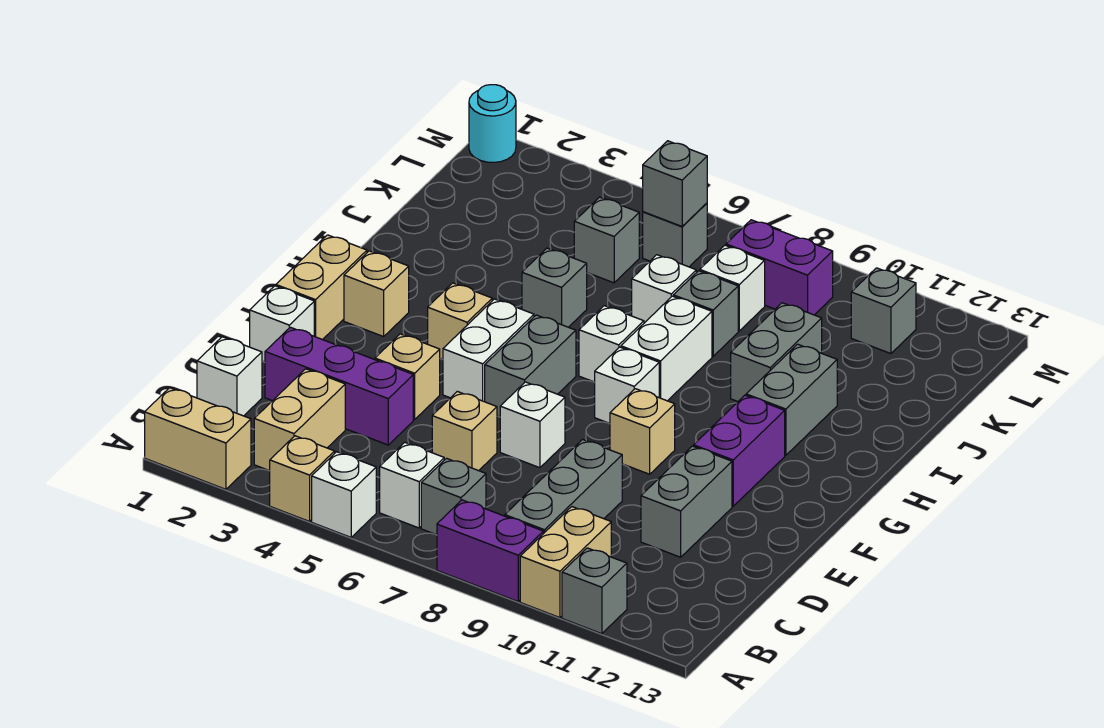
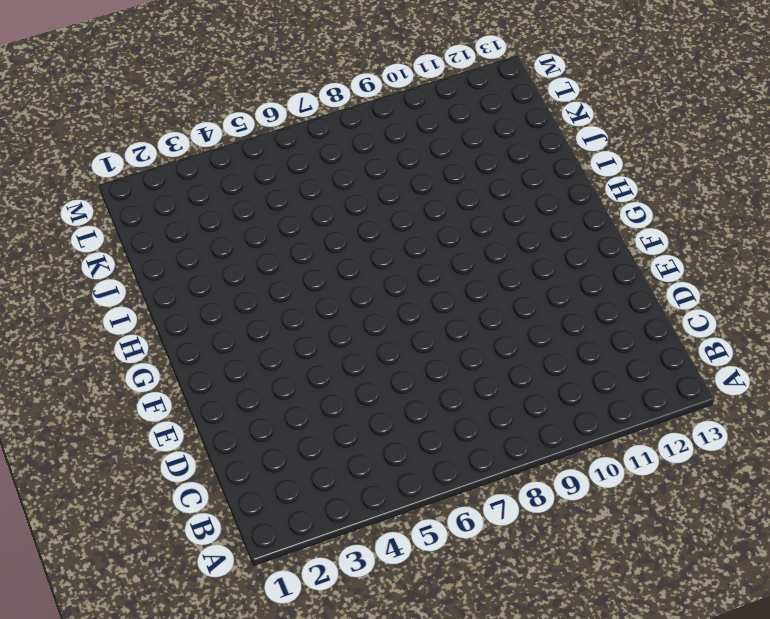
none -> tan brick A1:A2 level 1
none -> tan brick A4 level 1
none -> white brick A5 level 1
none -> purple brick A8:A9 level 1

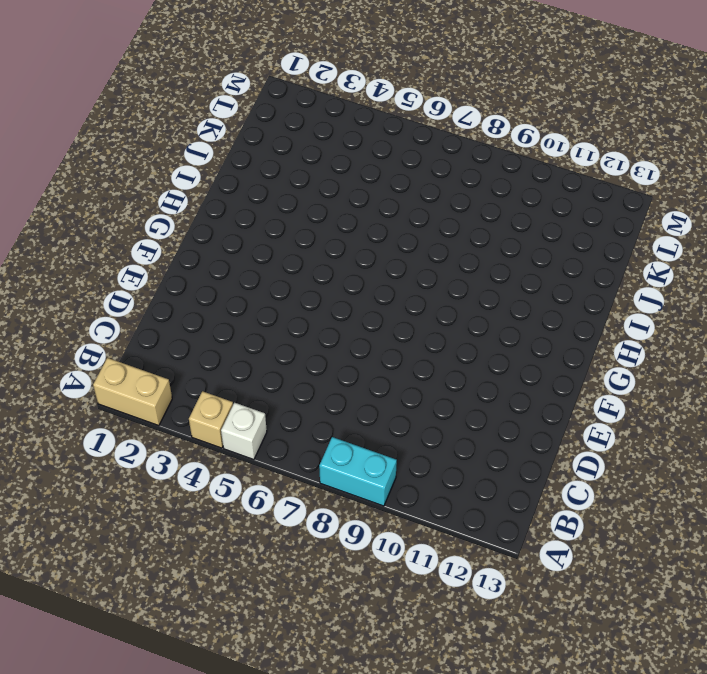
cyan brick A8:A9 level 1 -> purple brick A8:A9 level 1
none -> tan brick A10:B10 level 1
none -> grey brick A11 level 1
none -> tan brick B3:C3 level 1
none -> white brick B6 level 1

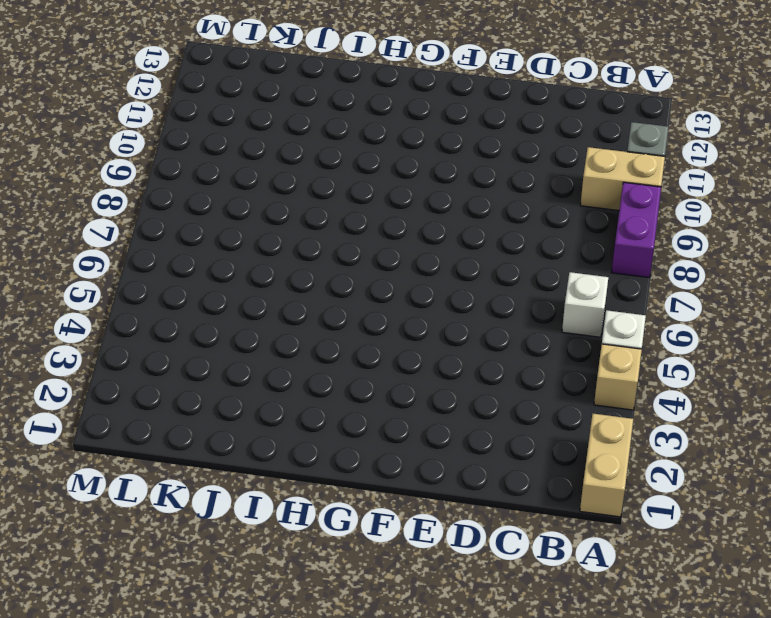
none -> tan brick B3:C3 level 1
none -> grey brick B7 level 1
none -> grey brick B9:D9 level 1
none -> white brick C1 level 1

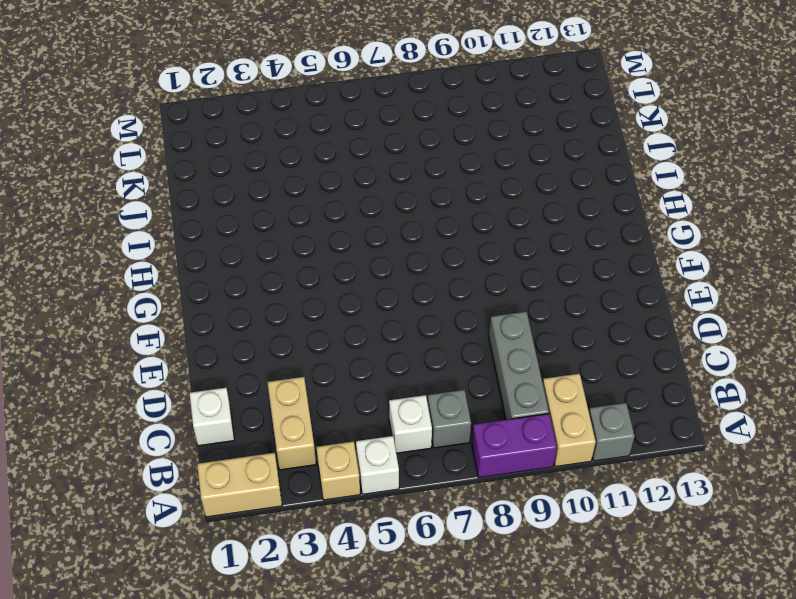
none -> purple brick D2:D4 level 1
none -> tan brick D6 level 1
none -> grey brick D11:E11 level 1
none -> white brick E1 level 1

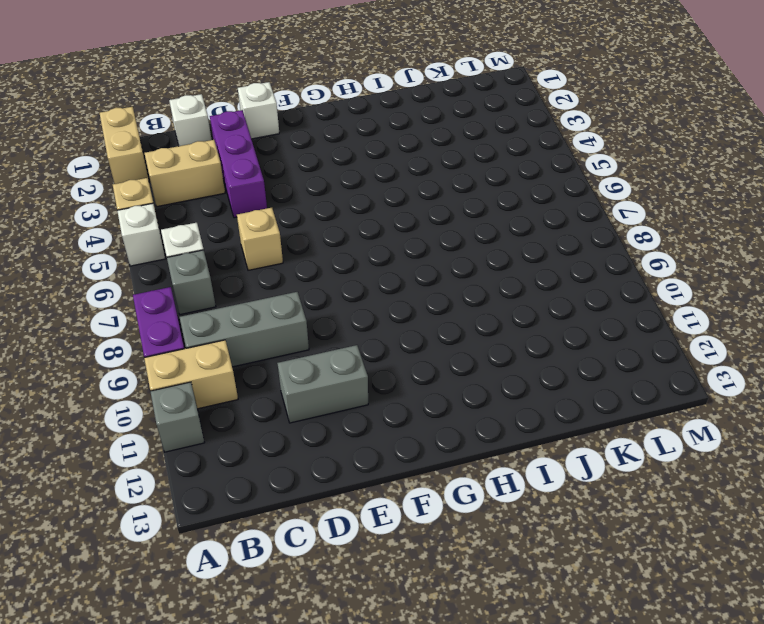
none -> tan brick E4 level 1
none -> white brick E7 level 1
none -> tan brick F1:G1 level 1
none -> white brick F5:G5 level 1

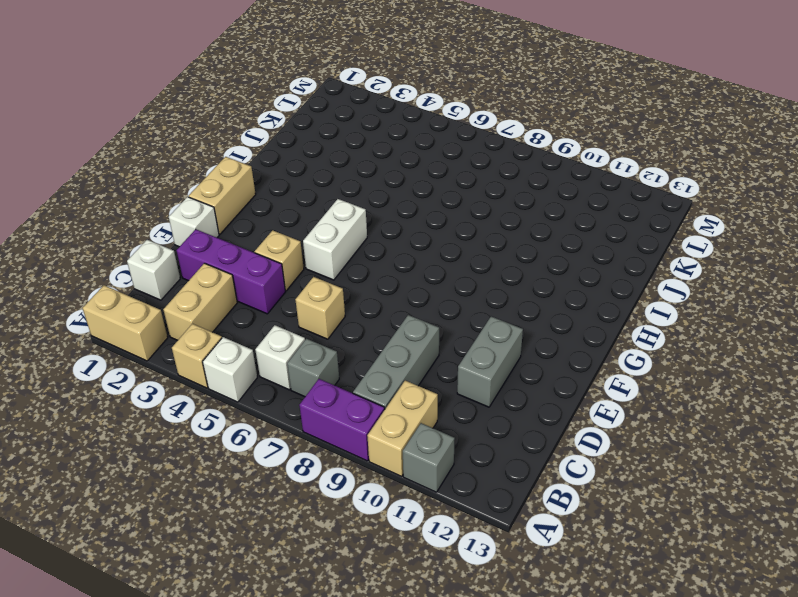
none -> white brick E7 level 1
none -> grey brick F6:G6 level 1
none -> tan brick F9 level 1
none -> purple brick F11:G11 level 1

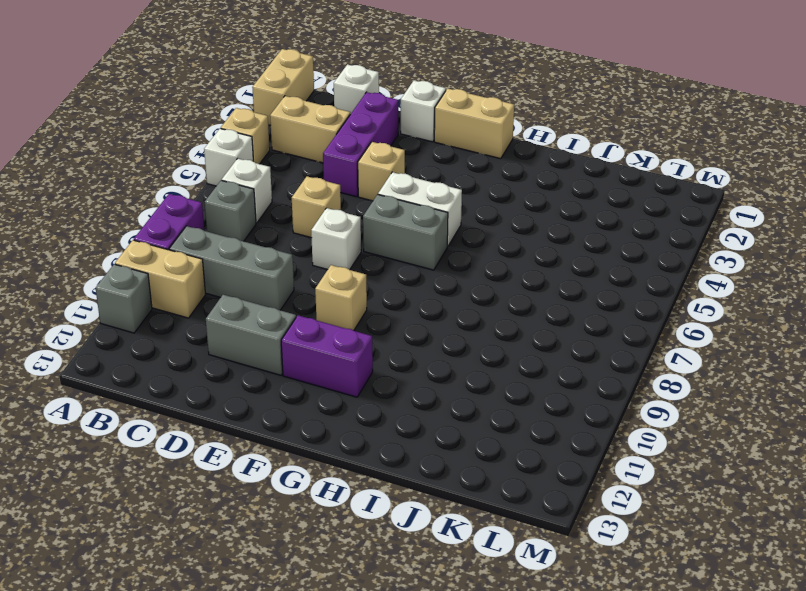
none -> tan brick G2 level 1
none -> tan brick G4 level 1
none -> white brick G8 level 1
none -> white brick H7 level 1

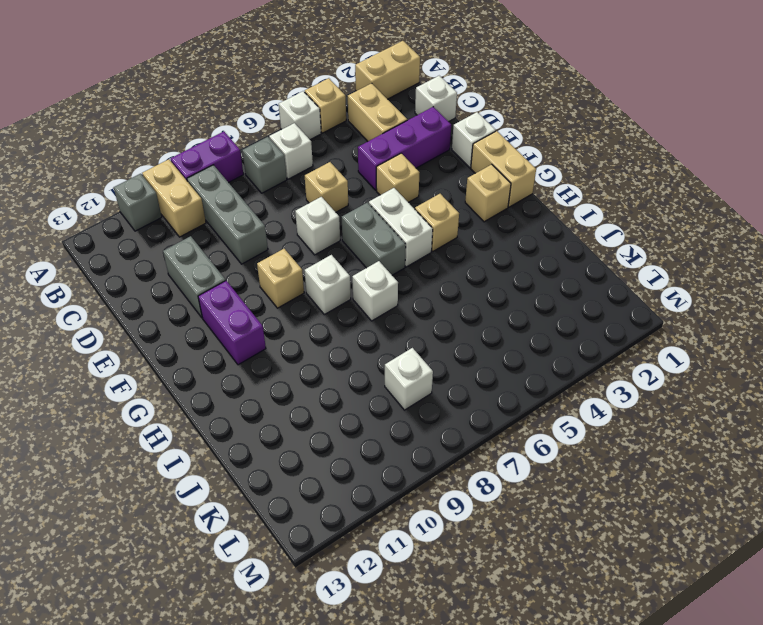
none -> white brick H8:I8 level 1
none -> grey brick H11:I11 level 1
none -> grey brick I5 level 1
none -> grey brick I10:J10 level 1

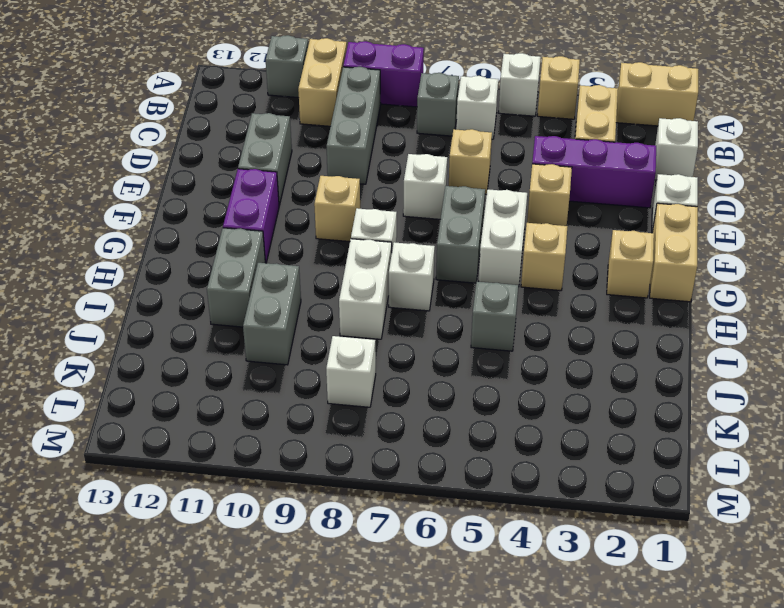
none -> white brick J7 level 1
none -> grey brick J8 level 1
none -> grey brick K5 level 1
none -> grey brick L6 level 1

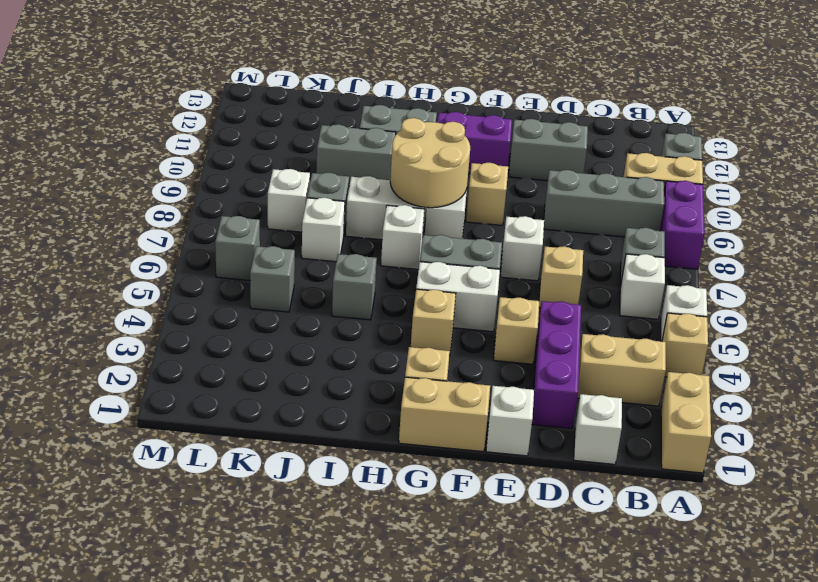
tan round brick G8:H9 level 2 -> none
none -> purple brick L8:L9 level 1
none -> grey brick L11 level 1
none -> cyan round brick M1 level 1
none -> grey brick L6 level 2

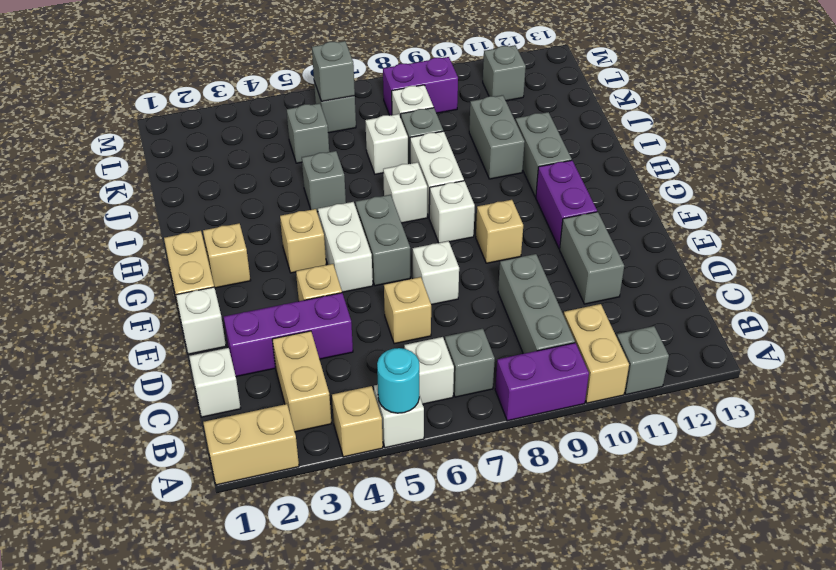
cyan round brick A5 level 2 -> cyan round brick M1 level 1

